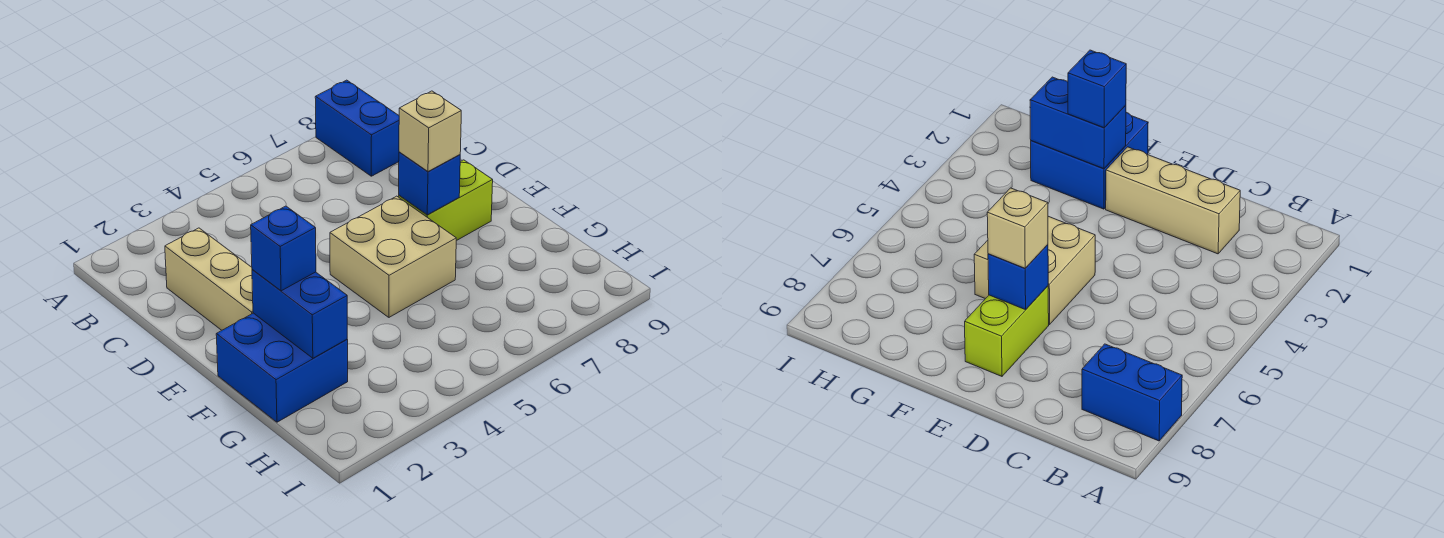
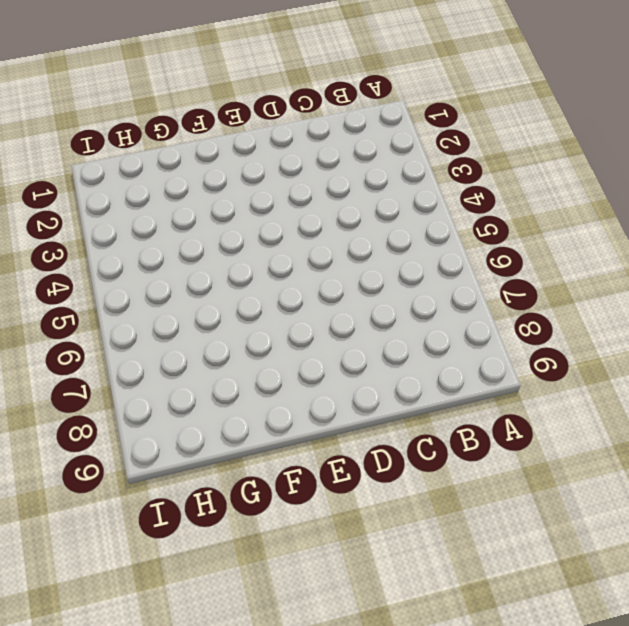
none -> blue brick A8:B8 level 1
none -> tan brick C2:E2 level 1

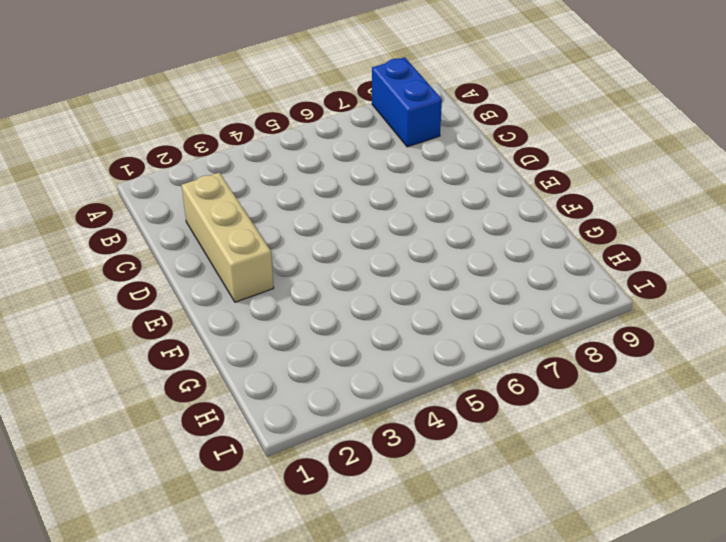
none -> tan brick E5:F6 level 1
none -> lime brick E7:E8 level 1

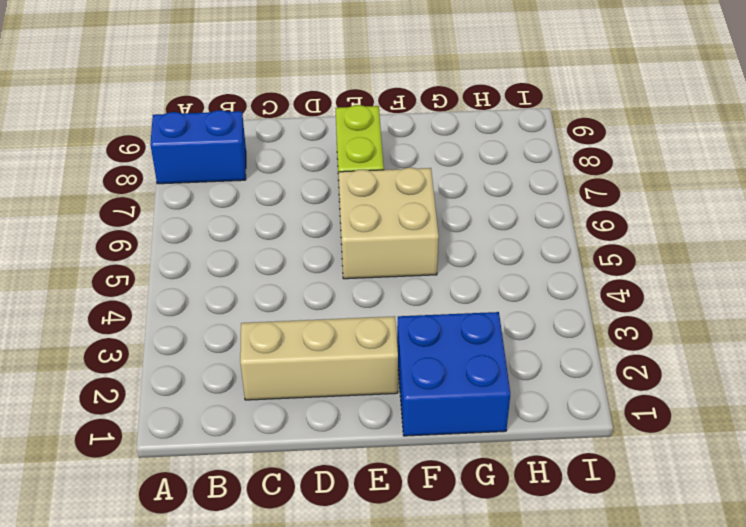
none -> blue brick E7 level 2
none -> blue brick F2:G2 level 2

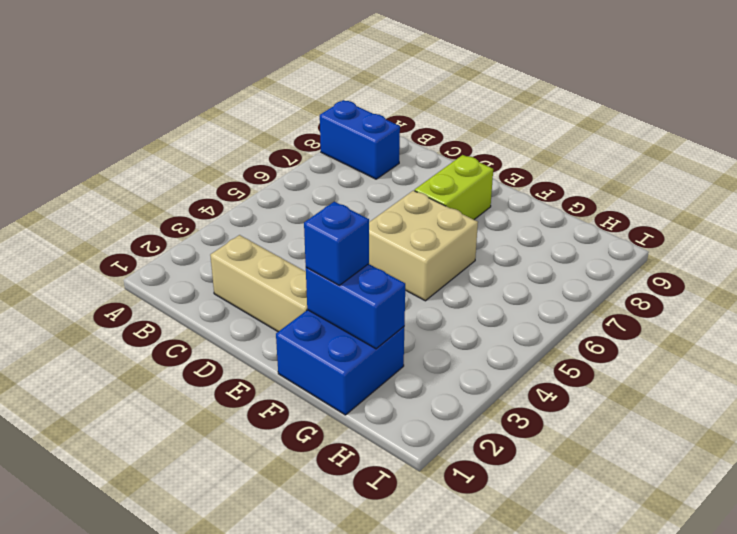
none -> blue brick E7 level 2
none -> tan brick E7 level 3

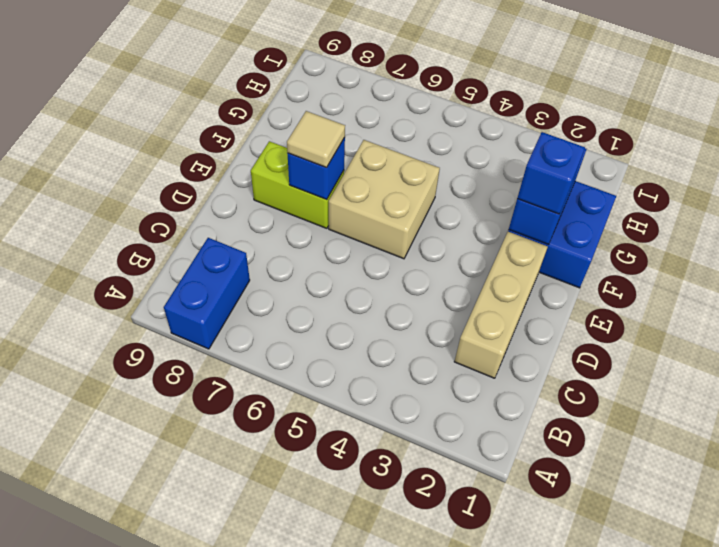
tan tile E7 level 3 -> tan brick E7 level 3

